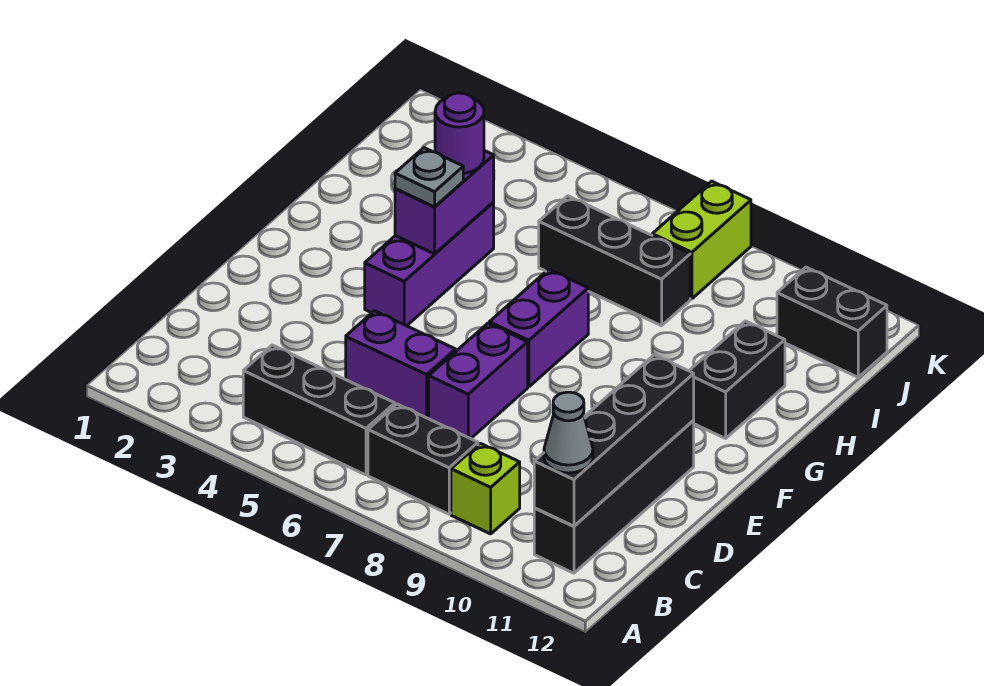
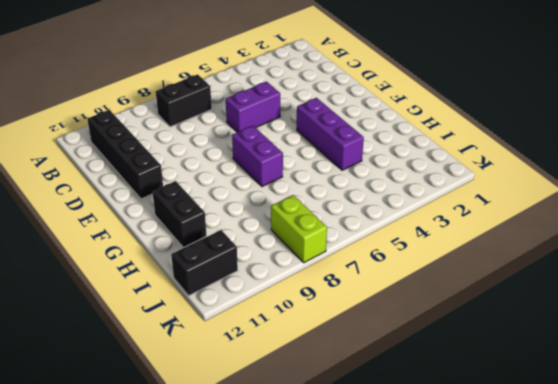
none -> black brick B4:B6 level 1
none -> lime brick B9 level 1
none -> purple brick D7:E7 level 1

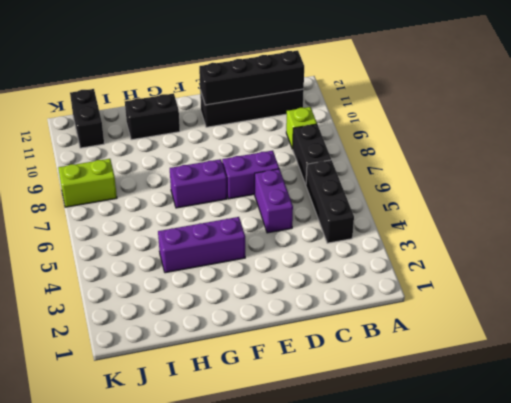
none -> black brick I6:I8 level 1
none -> purple brick G4:H4 level 2
none -> grey cone B11 level 3

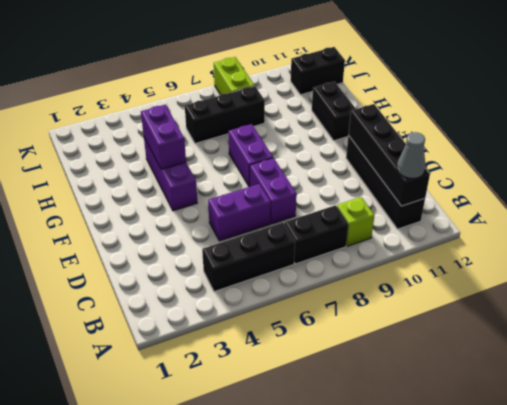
none -> grey plate G4 level 3
none -> purple round brick H4 level 3

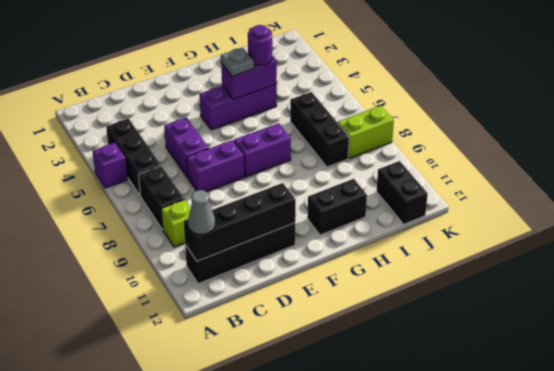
purple brick A5 level 1 -> none

